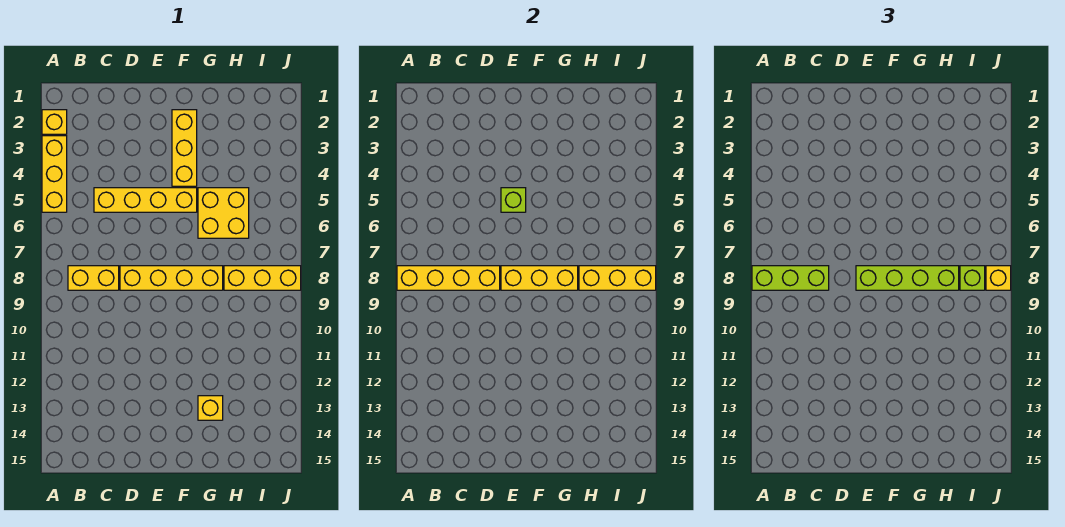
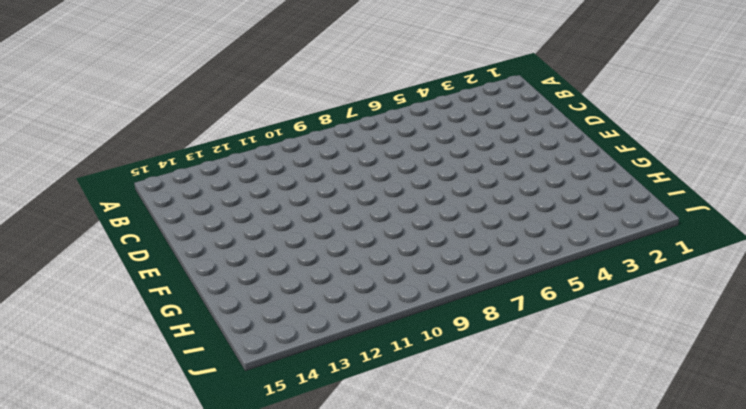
none -> yellow brick A2 level 1
none -> yellow brick A3:A5 level 1
none -> yellow brick B8:C8 level 1

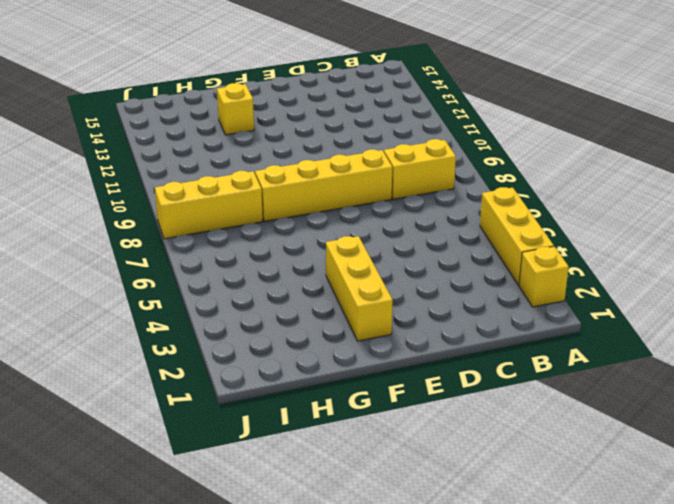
none -> yellow brick C5:F5 level 1
none -> yellow brick G5:H6 level 1
none -> yellow brick A8:D8 level 2

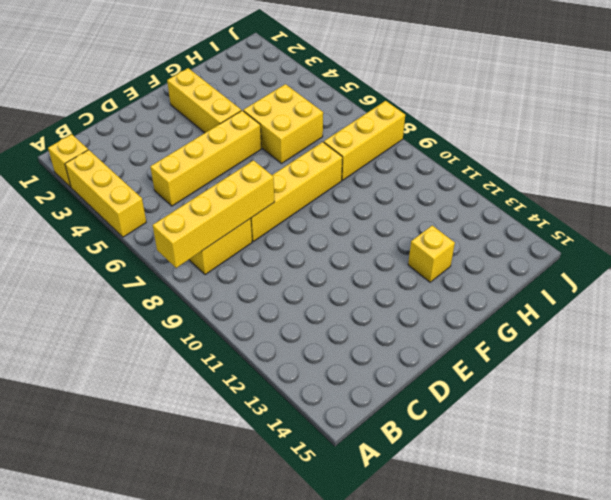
none -> lime brick E5 level 2
none -> yellow brick E8:G8 level 2
none -> yellow brick H8:J8 level 2

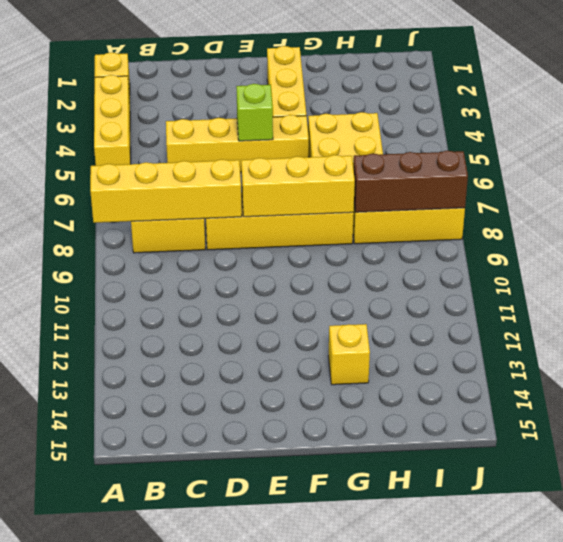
brown brick H8:J8 level 2 -> yellow brick H8:J8 level 2
none -> lime brick A8:C8 level 3
none -> lime brick E8:H8 level 3
none -> lime brick I8 level 3

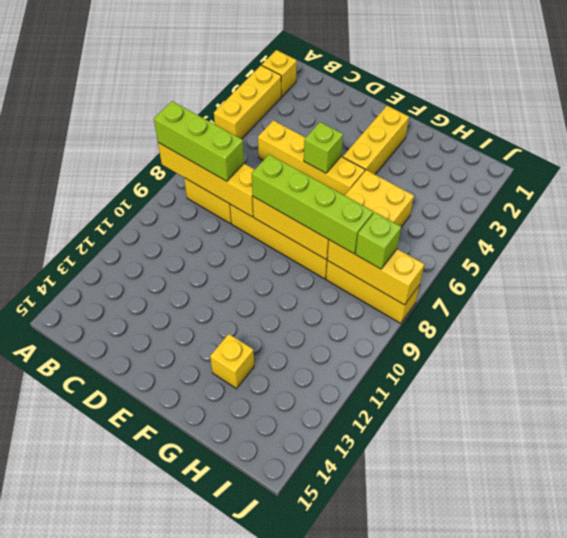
none -> yellow brick J8 level 3

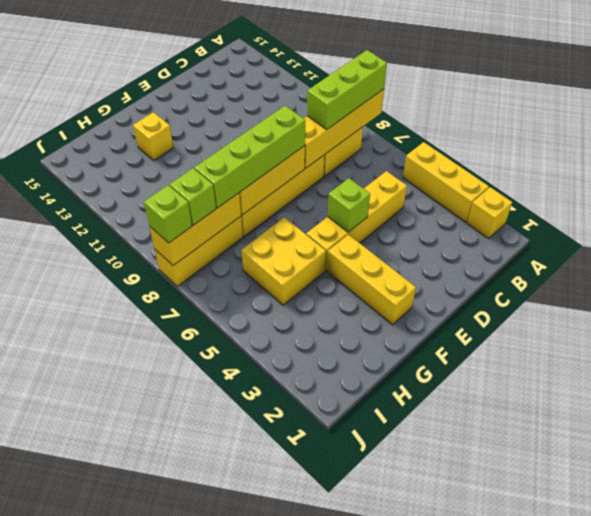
lime brick J8 level 3 -> yellow brick J8 level 3

